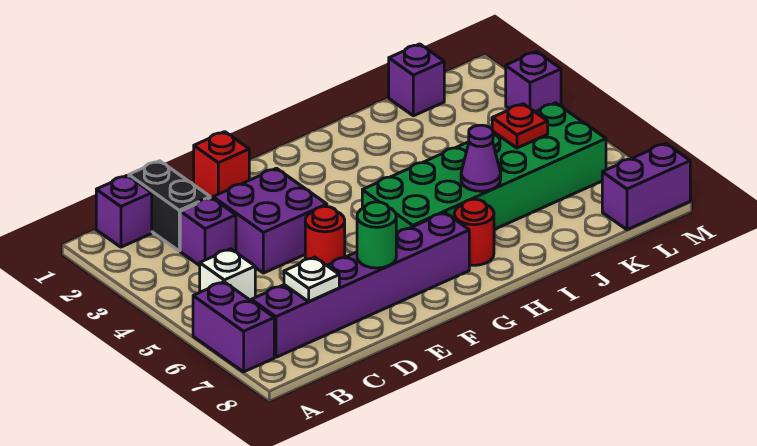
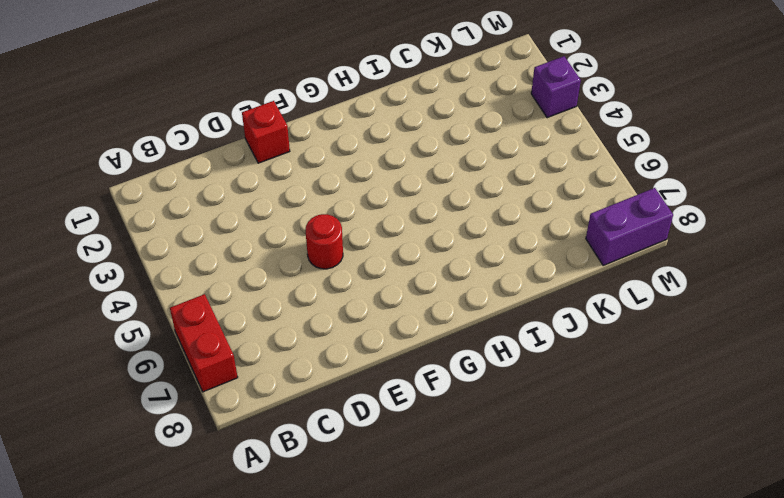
red brick A6:A7 level 1 -> purple brick A6:A7 level 1
none -> purple brick B1 level 1
none -> white brick B5 level 1
none -> purple brick B7:G7 level 1

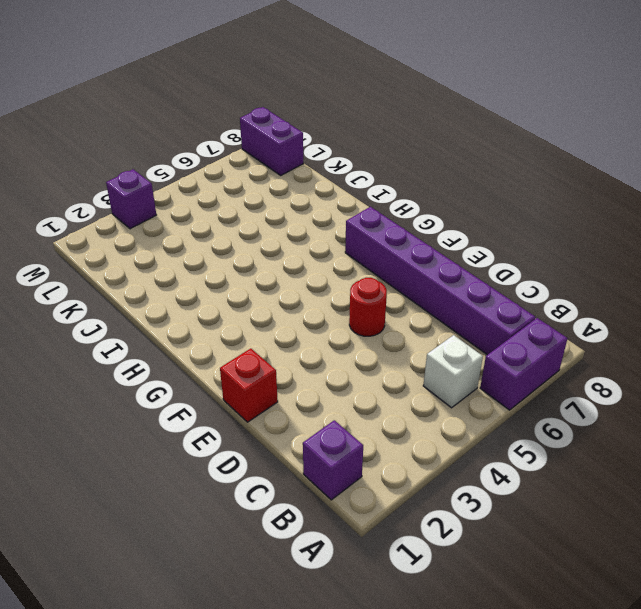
none -> black brick C1:C2 level 1
none -> purple brick C3 level 1
none -> purple brick D3:E4 level 1

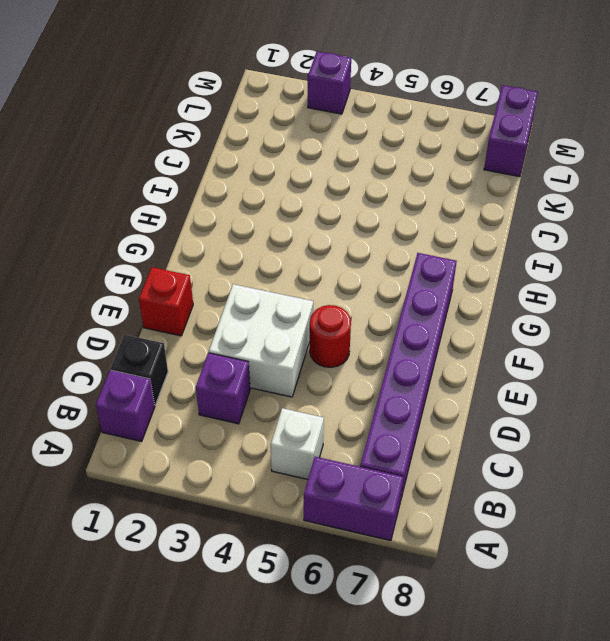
black brick C1 level 1 -> black brick C1:C2 level 1
white brick D3:E4 level 1 -> purple brick D3:E4 level 1
none -> green brick G5:L6 level 1
none -> red round brick H7 level 1
none -> purple brick K1 level 1

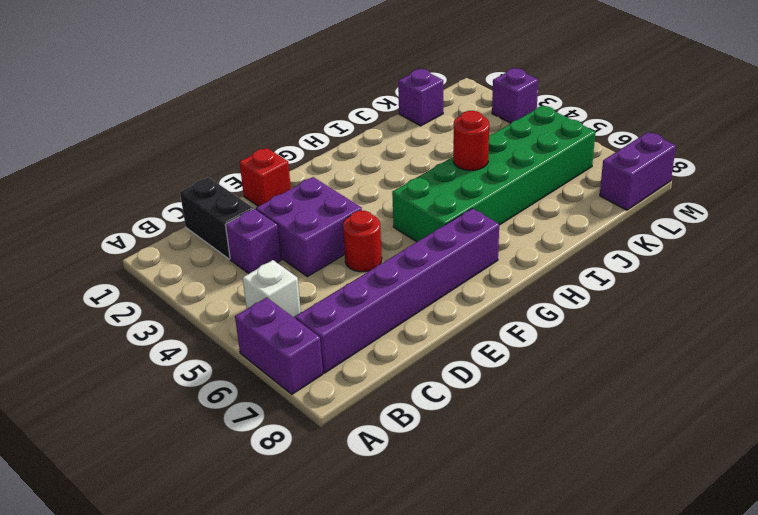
red round brick I5 level 2 -> red round brick H7 level 1
none -> purple brick B1 level 1
none -> white plate C7 level 2
none -> green round brick E7 level 2

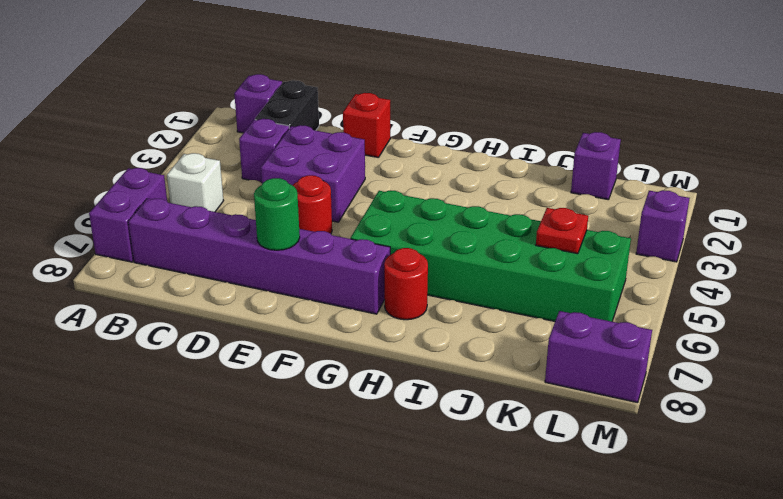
none -> white plate C7 level 2
none -> purple cone I6 level 2

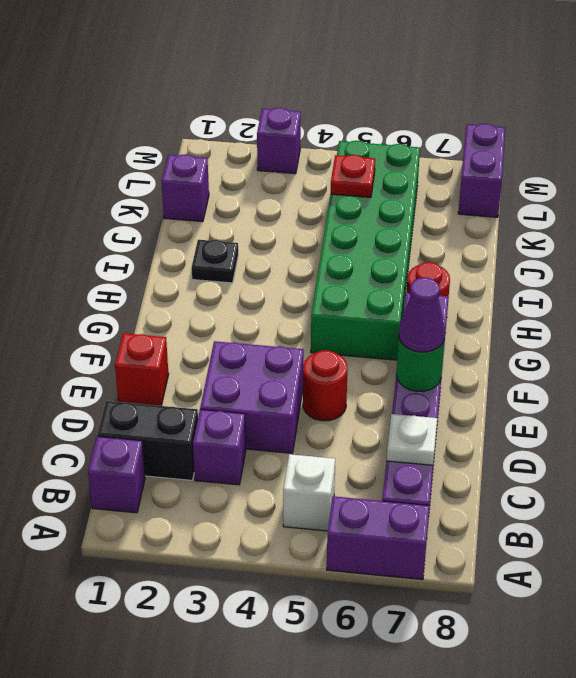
purple cone E7 level 3 -> purple cone I6 level 2
black plate I2 level 1 -> none

